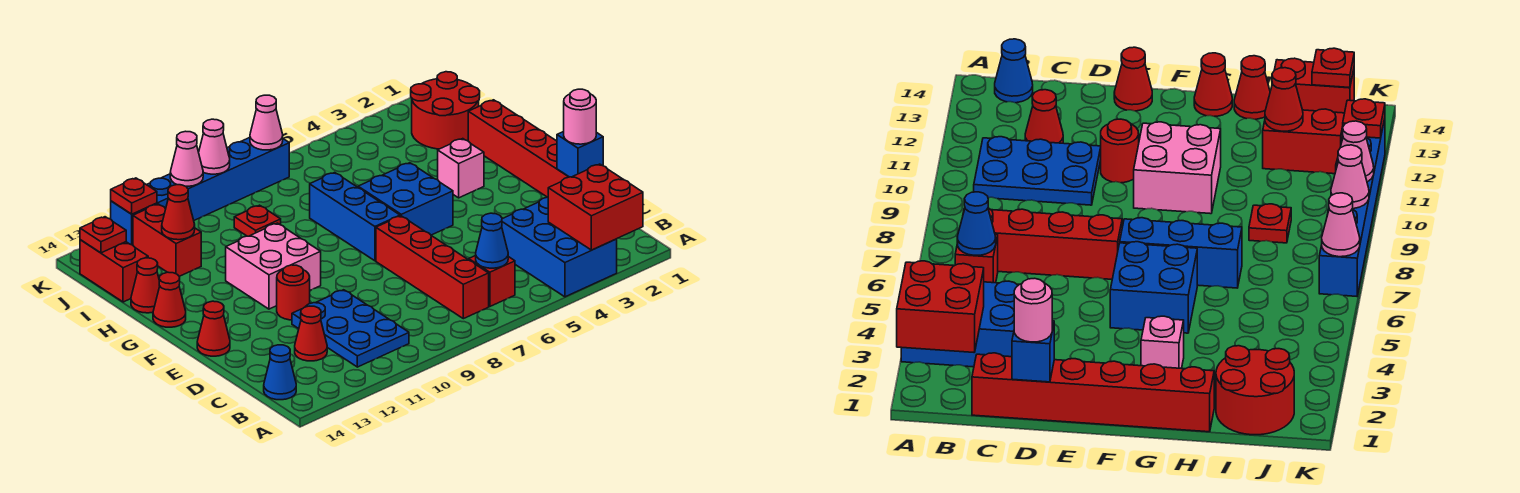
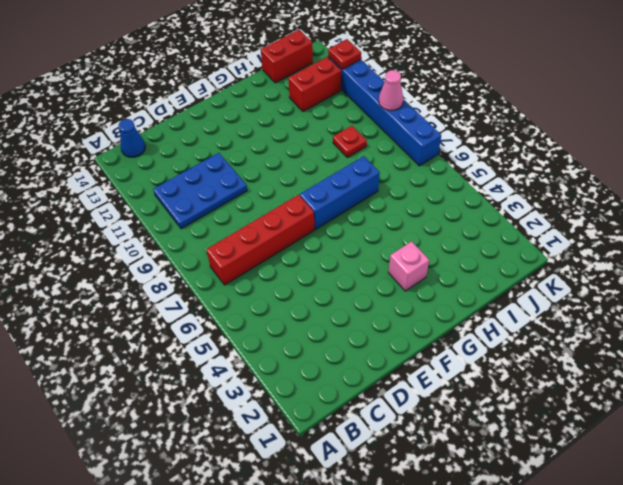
none -> blue brick A3:C4 level 1
none -> red brick B6 level 1
none -> red brick C1:H1 level 1
none -> red cone C12 level 1

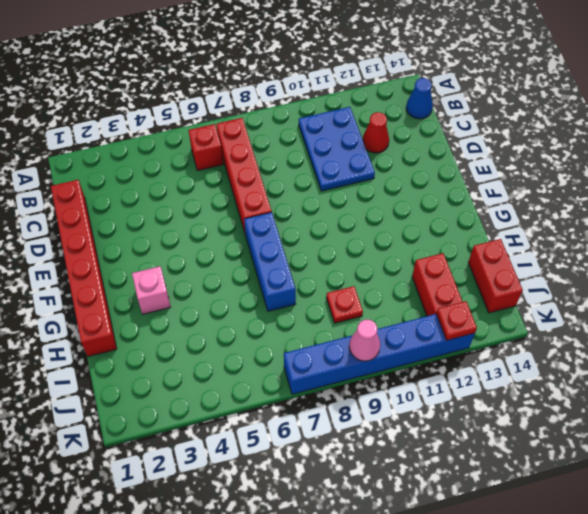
none -> blue brick A3:C4 level 1
none -> red round brick E11 level 1
none -> red cone E14 level 1
none -> blue brick F5:G6 level 1

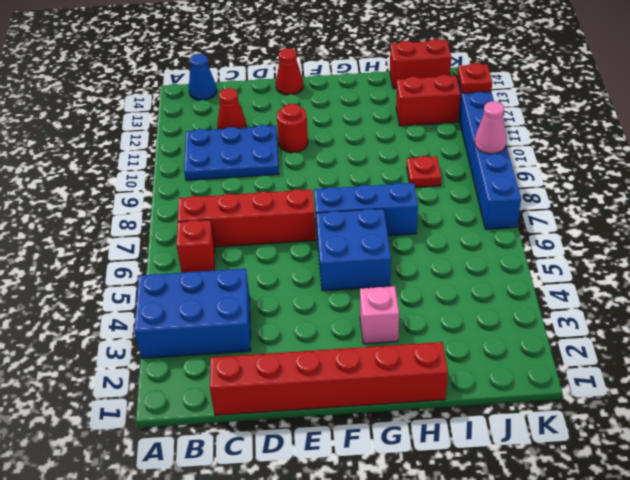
none -> pink brick F10:G11 level 1
none -> red cone G14 level 1
none -> red cone H14 level 1
none -> red round brick I1:J2 level 1

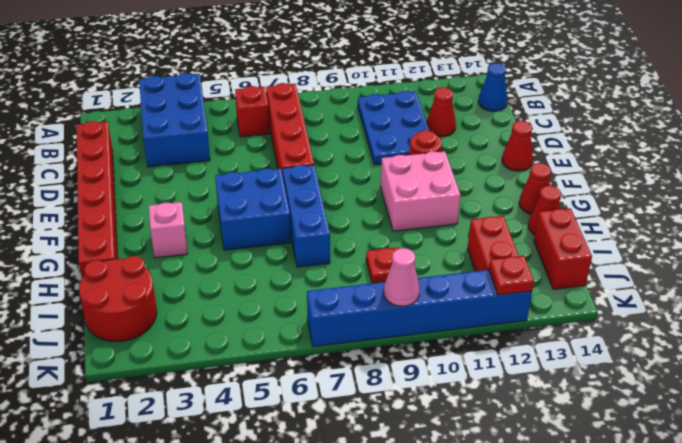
none -> red brick A2:B3 level 2
none -> blue cone B6 level 2
none -> blue brick D1 level 2
none -> red cone I12 level 2

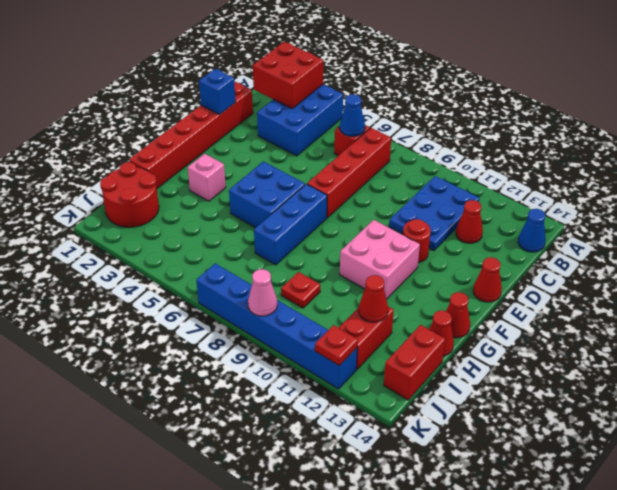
none -> red plate J14 level 2
none -> pink cone K7 level 2
none -> pink cone K10 level 2
none -> pink round brick D1 level 3

